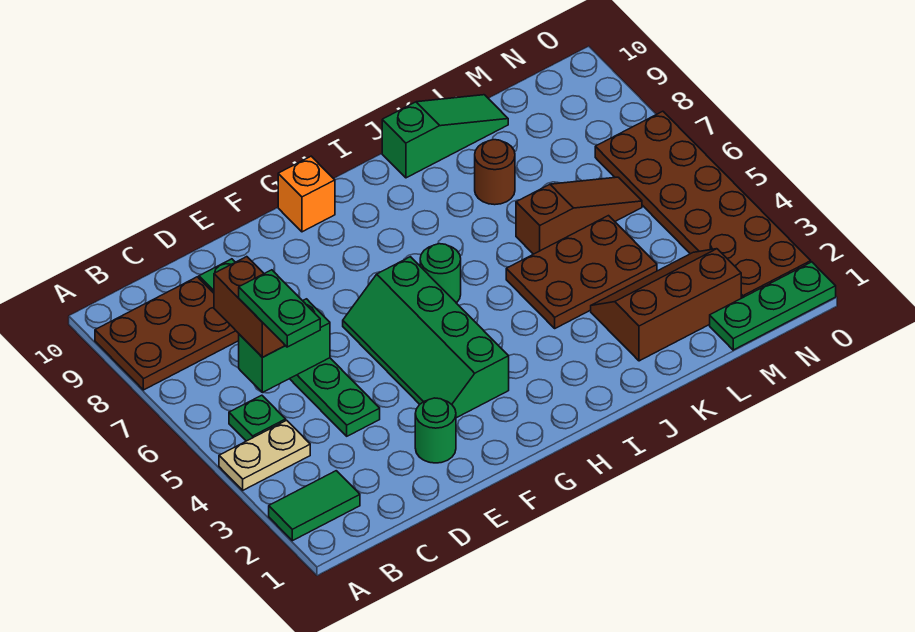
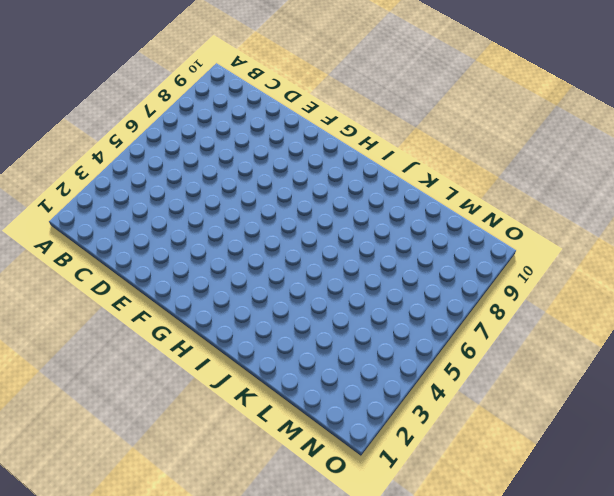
none -> green tile A2:B2 level 1
none -> tan plate A4:B4 level 1
none -> brown plate A8:C9 level 1

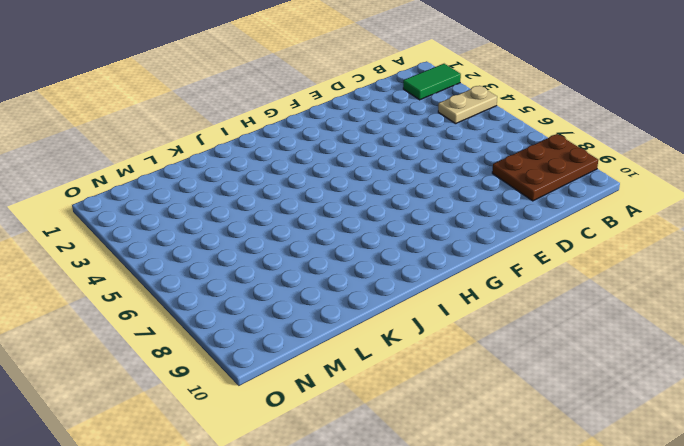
none -> green plate B5 level 1
none -> green plate D4:D9 level 1
none -> green round brick E2 level 1

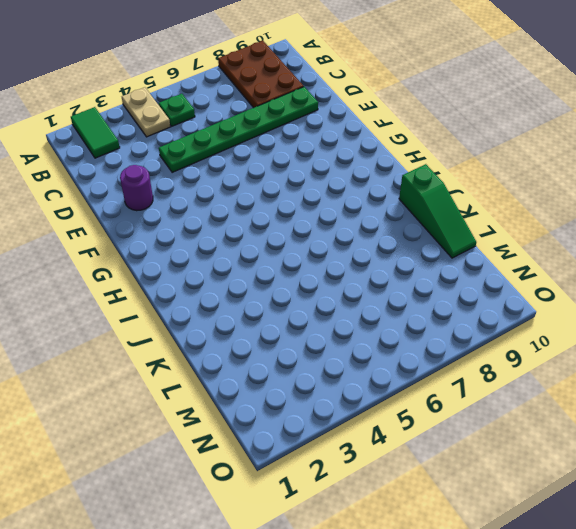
purple round brick E2 level 1 -> green round brick E2 level 1
none -> green slope F3:G6 level 1 top G
none -> orange brick G10 level 1
none -> green round brick H6 level 1

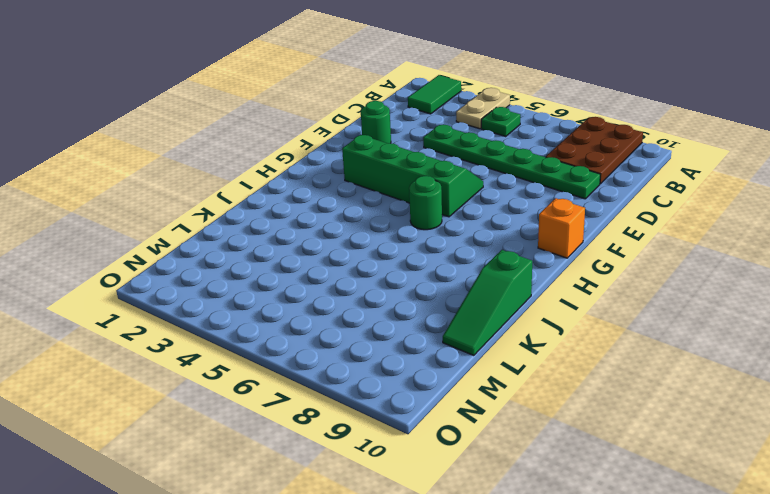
none -> brown plate J4:L5 level 1
none -> brown slope K2:M3 level 1 top 2
none -> brown slope K6:M6 level 1 top K

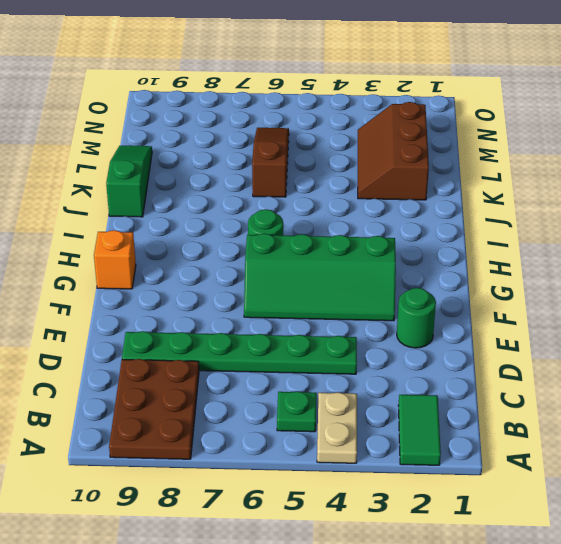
none -> brown plate J4:L5 level 1
none -> brown round brick K8 level 1
none -> green plate M1:O1 level 1

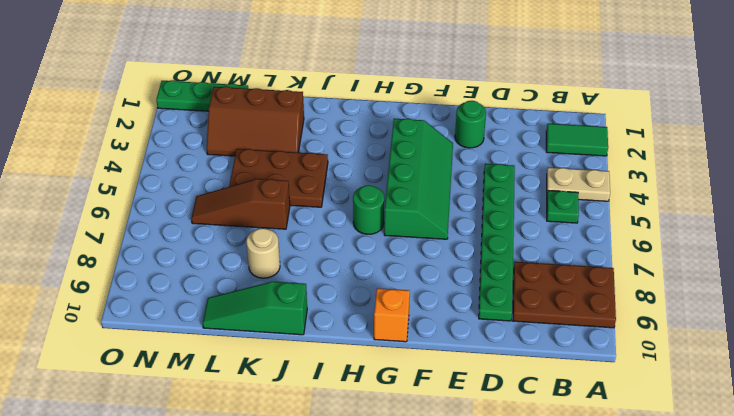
tan round brick K8 level 1 -> brown round brick K8 level 1
none -> brown plate N2:O7 level 1
none -> green brick C6:D6 level 2
none -> brown brick C6:C7 level 3

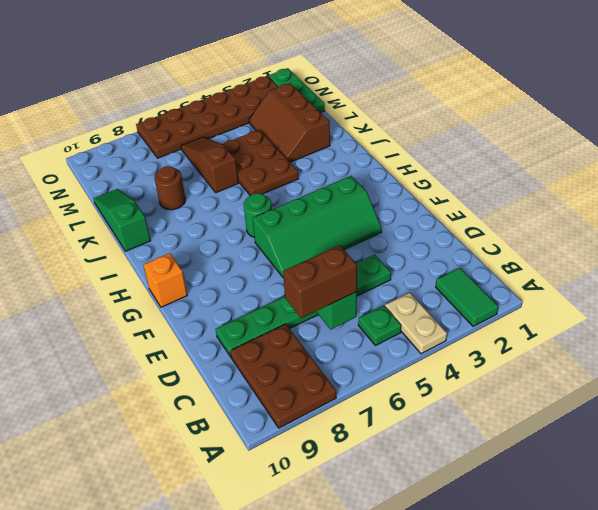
none -> green round brick E2 level 1
none -> green plate C5:C6 level 4

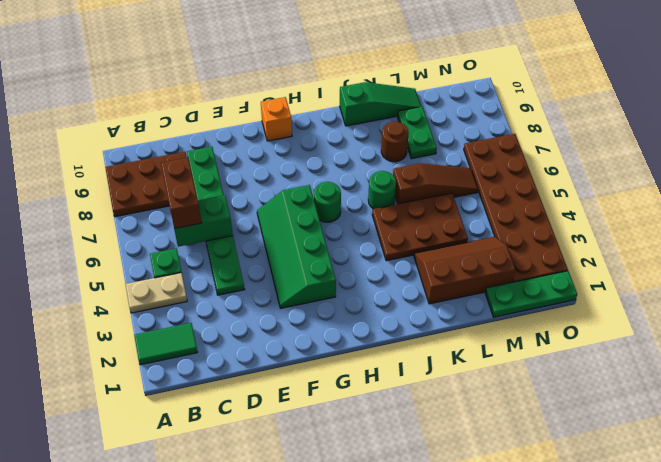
green round brick J6 level 1 -> green round brick E2 level 1
green plate L8:L9 level 1 -> green plate C5:C6 level 4

